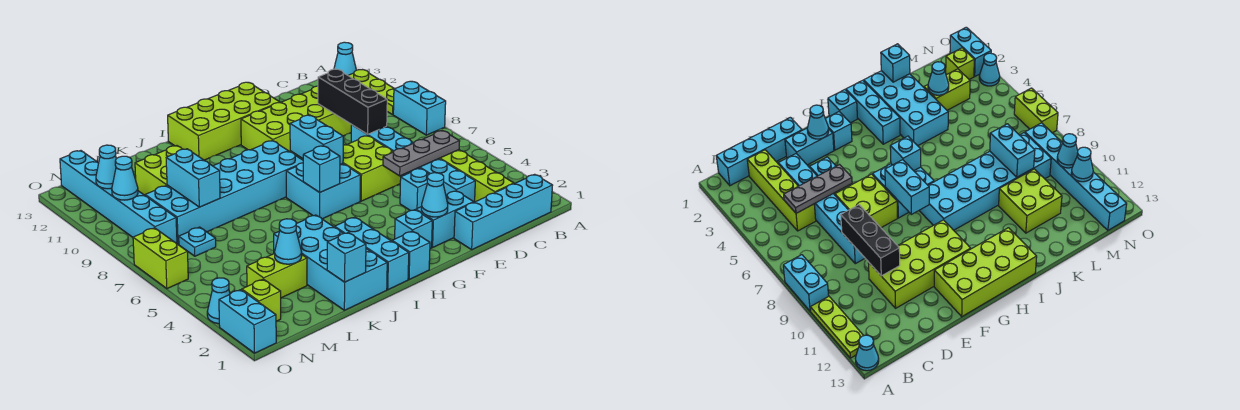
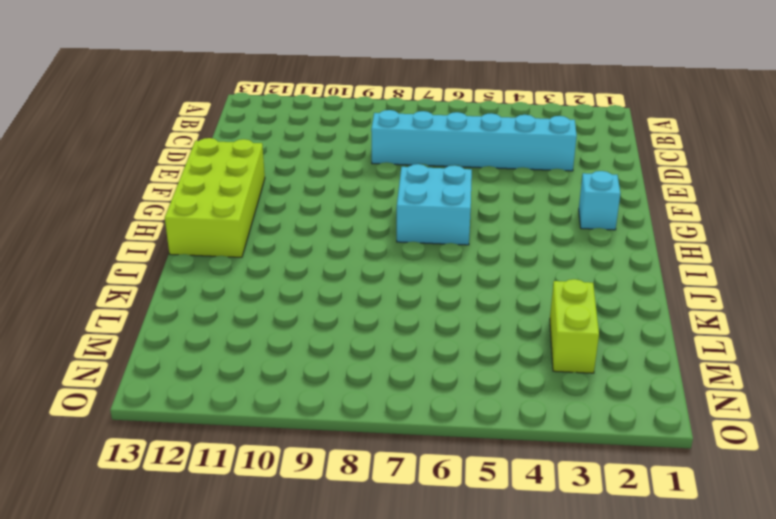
none -> cyan brick A8:A9 level 1
none -> lime plate A10:A12 level 1
none -> cyan cone A13 level 1
none -> cyan brick B1:E1 level 1

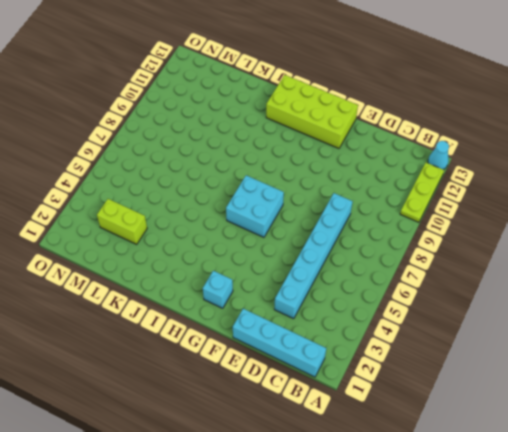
none -> cyan brick A8:A9 level 1
none -> lime brick C2:C5 level 1
none -> lime brick D10:G11 level 1
none -> cyan brick E2:F2 level 1

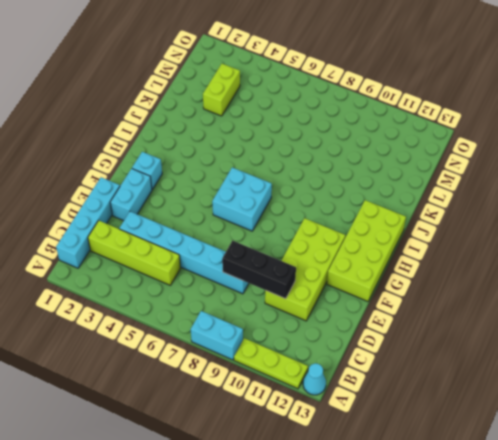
none -> cyan brick E4 level 1
none -> lime brick E6:F7 level 1
none -> cyan brick H1 level 1
none -> cyan brick H8:M9 level 1

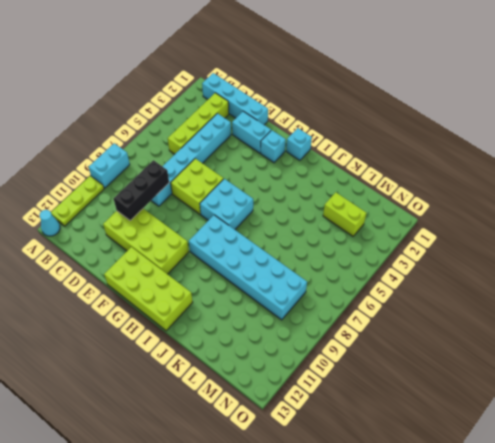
none -> cyan brick E4 level 1
none -> cyan brick I1:I3 level 1
none -> cyan brick J1:K4 level 1
none -> lime brick K10:L11 level 1

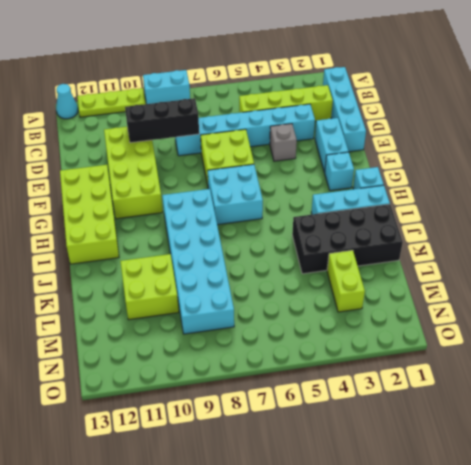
grey brick E4 level 1 -> cyan brick E4 level 1
black brick J1:K4 level 1 -> cyan brick J1:K4 level 1
none -> cyan plate M7 level 1
none -> lime brick N2 level 1
none -> cyan brick N8:N13 level 1
none -> cyan brick O1:O2 level 1

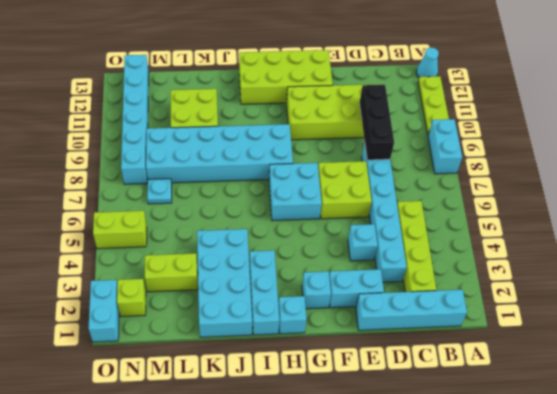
lime brick N5:O5 level 1 -> lime brick O6:O7 level 1
none -> cyan cone O3 level 1
none -> grey plate C5:E5 level 2
none -> cyan cone F2 level 2
none -> cyan brick G7:G8 level 2

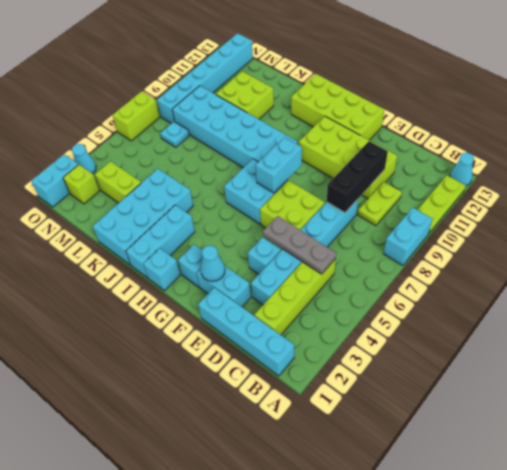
lime plate C9:C10 level 1 -> none
none -> cyan brick H6 level 2
none -> cyan brick K1 level 2
none -> cyan cone L3 level 2
none -> cyan brick L8:L9 level 2

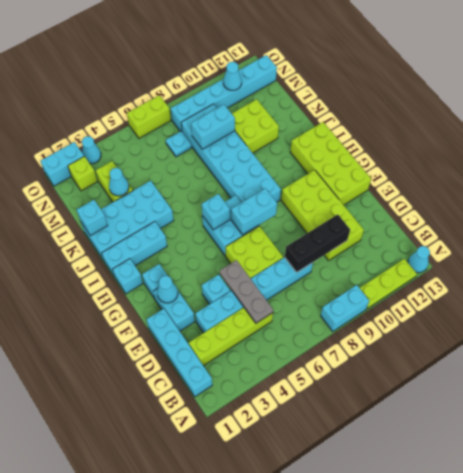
none -> cyan cone N10 level 2

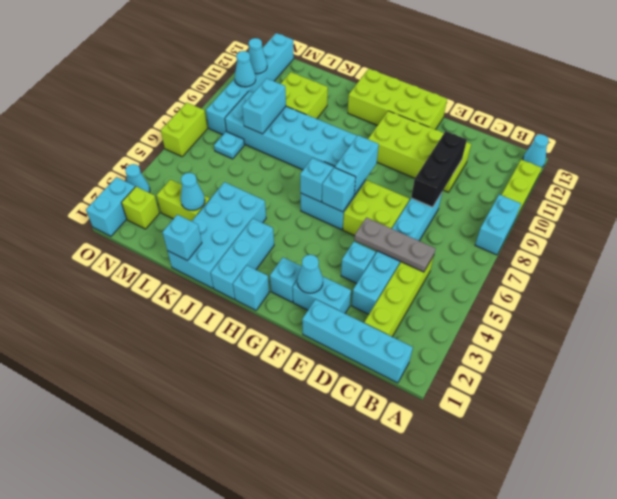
cyan brick G6 level 2 -> none

